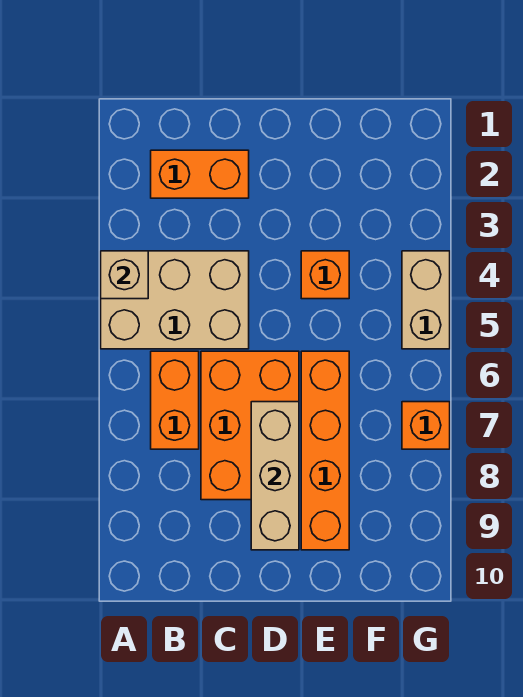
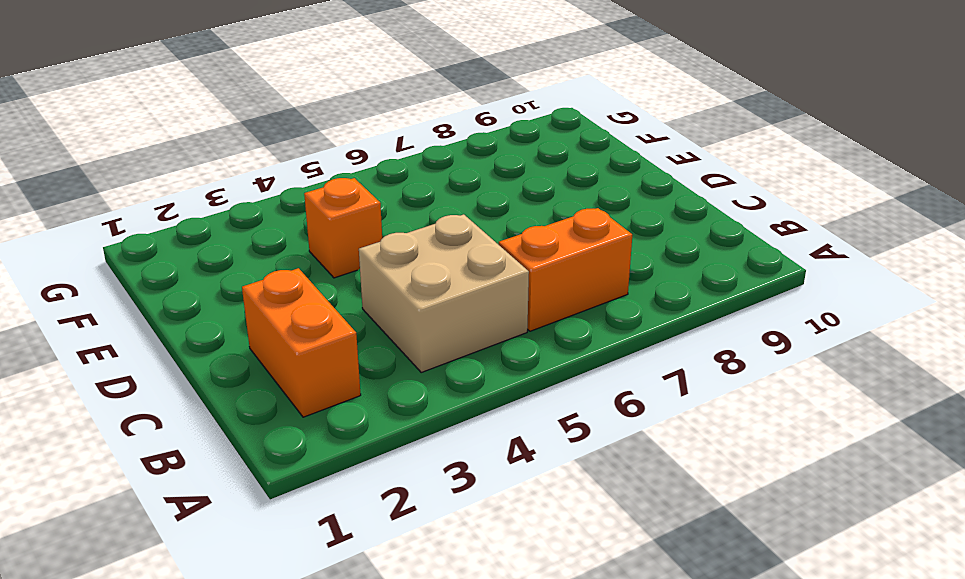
tan brick B4:C5 level 1 -> tan brick A4:C5 level 1
none -> orange brick C6:D8 level 1
none -> orange brick E6:E9 level 1

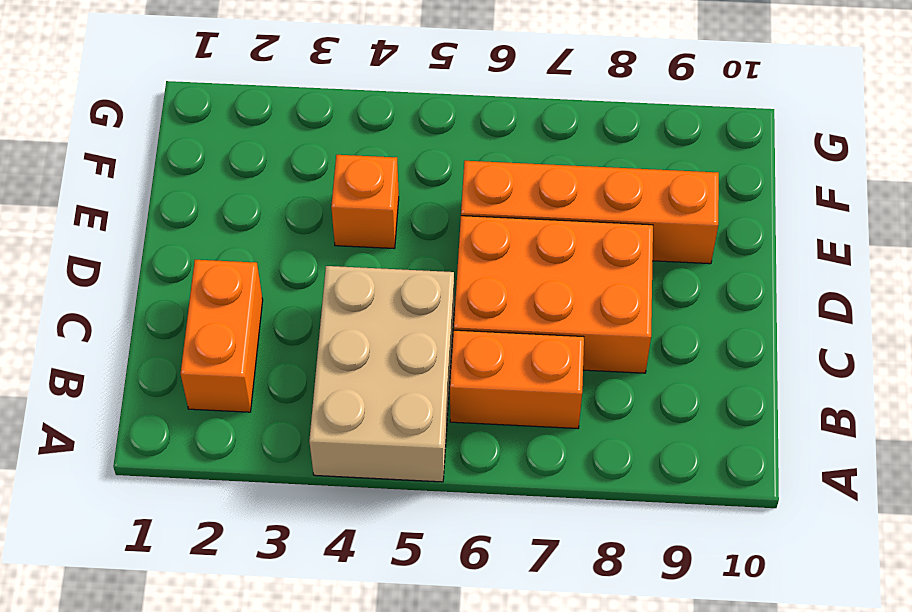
none -> tan brick G4:G5 level 1
none -> orange brick G7 level 1

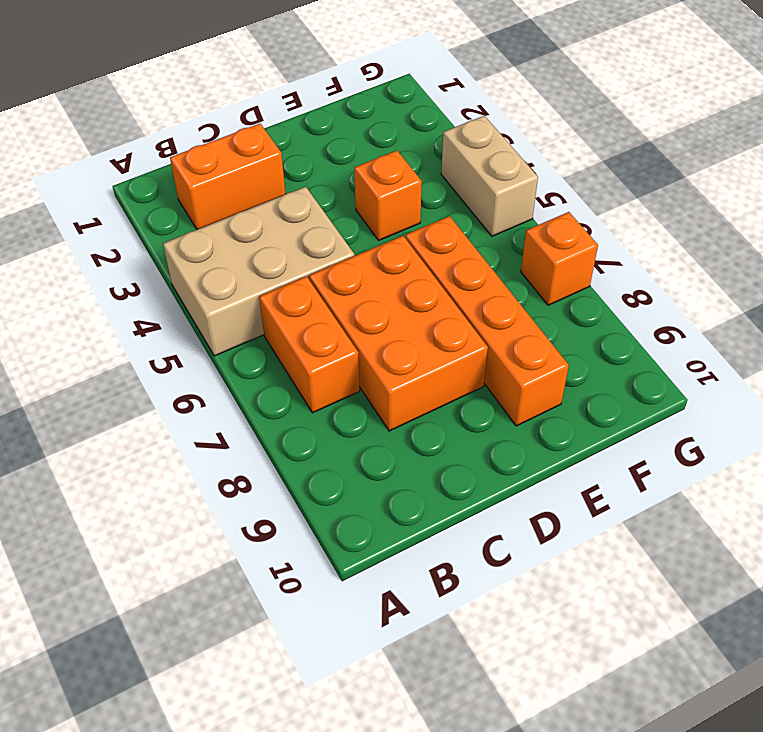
none -> tan brick A4 level 2
none -> tan brick D7:D9 level 2

